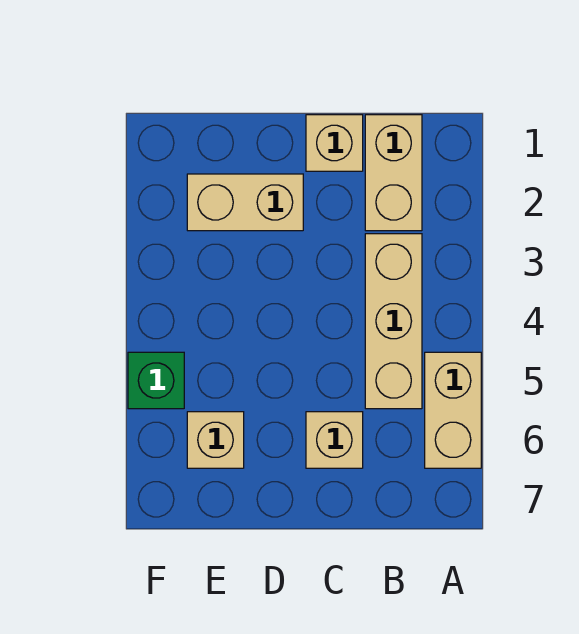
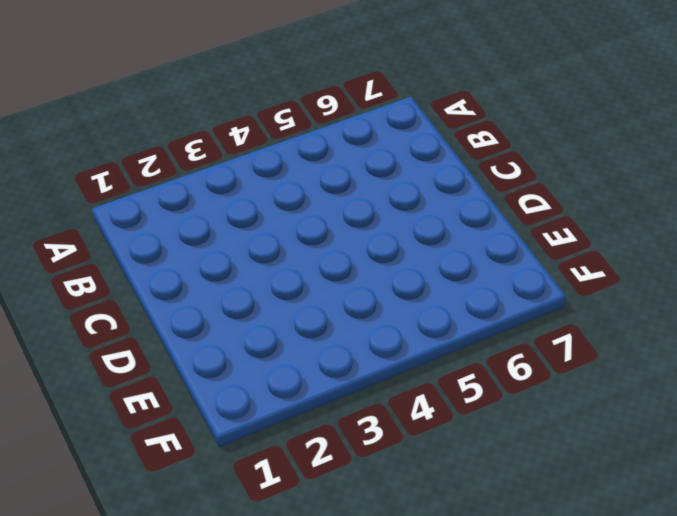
none -> tan brick A5:A6 level 1
none -> tan brick B1:B2 level 1

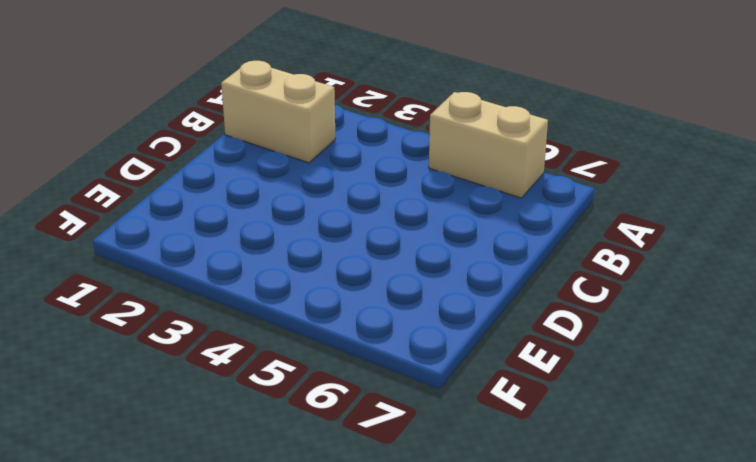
none -> tan brick B3:B5 level 1
none -> tan brick C1 level 1

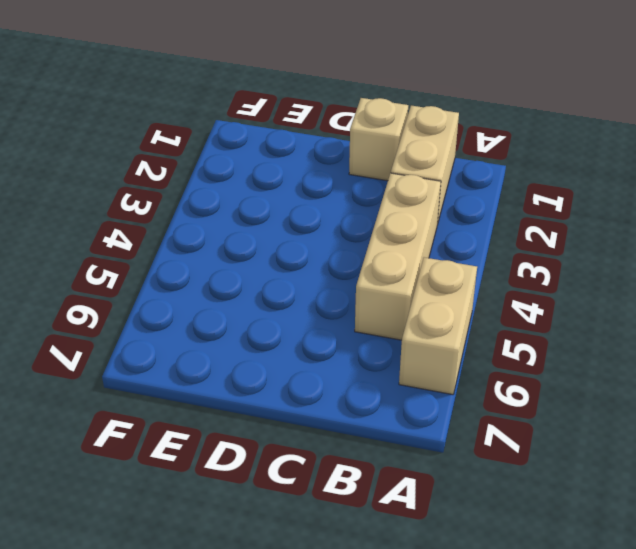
none -> tan brick C6 level 1
none -> tan brick D2:E2 level 1

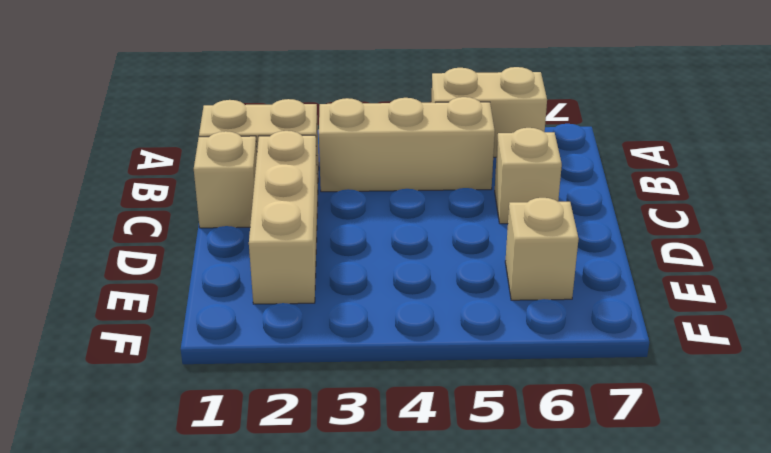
tan brick C2:E2 level 1 -> tan brick D2:E2 level 1
none -> green brick F5 level 1

